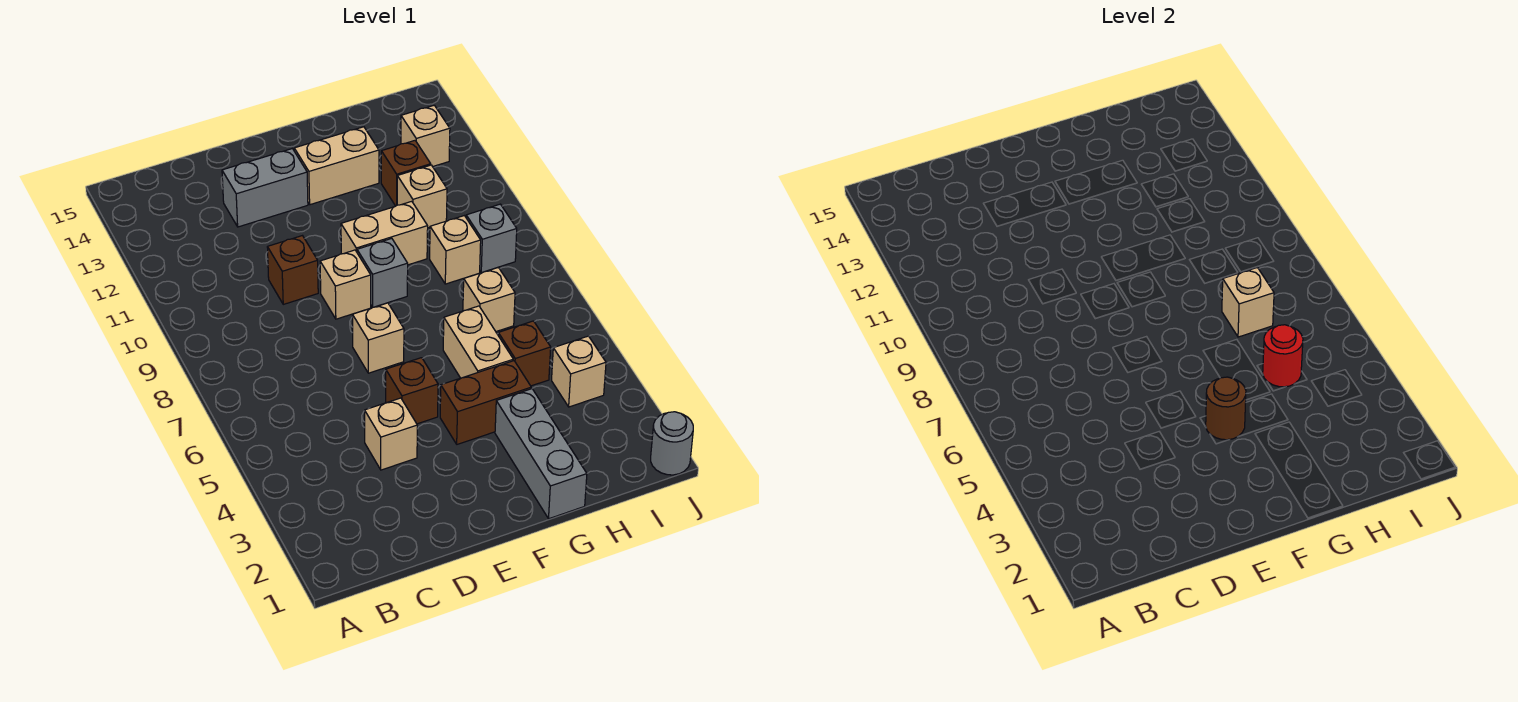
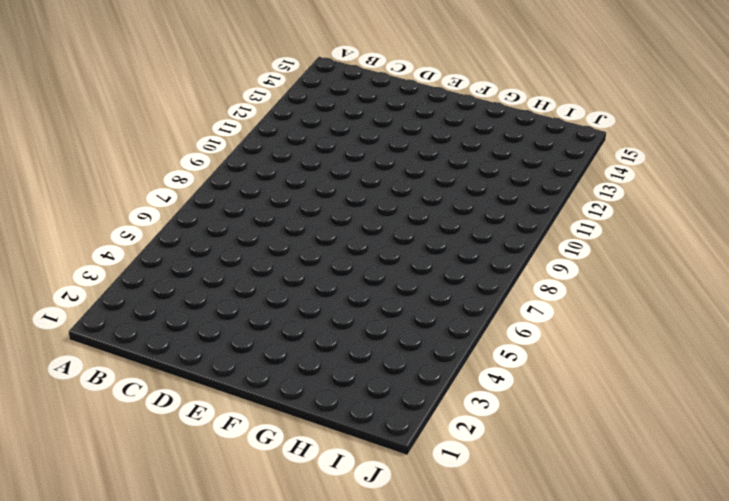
none -> tan brick D4 level 1
none -> brown brick D10 level 1
none -> grey brick D13:E13 level 1

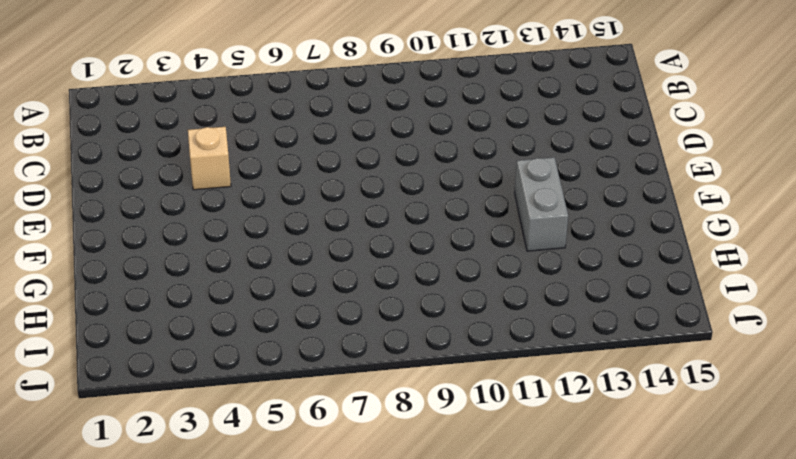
grey brick F12:G12 level 1 -> grey brick D13:E13 level 1
none -> brown brick D10 level 1
none -> brown brick E5 level 1
none -> tan brick E7 level 1

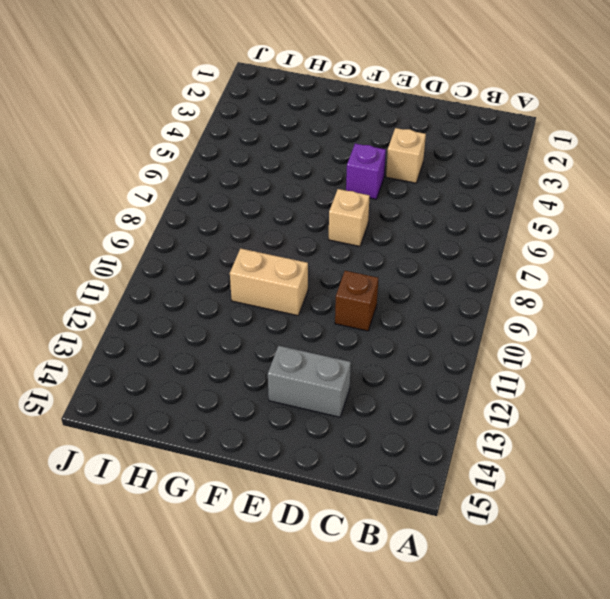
purple brick E5 level 1 -> brown brick E5 level 1
none -> tan brick E9 level 1
none -> brown brick F4:G4 level 1
none -> grey brick F9 level 1

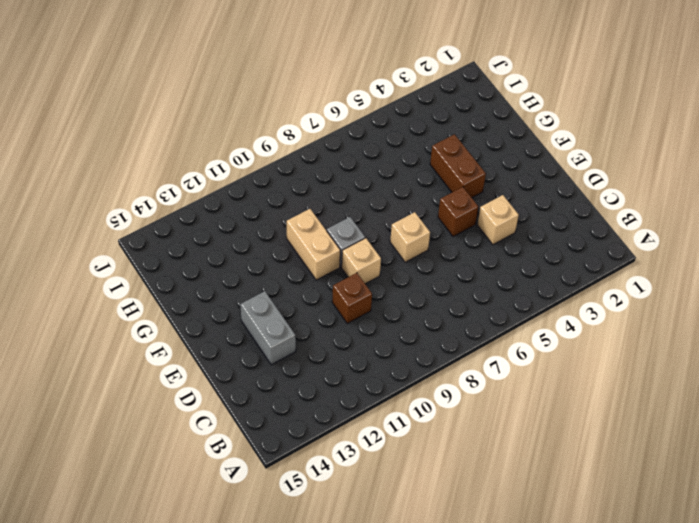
none -> tan brick F13:G13 level 1
none -> grey brick G1:G3 level 1
none -> tan brick G5:G6 level 1

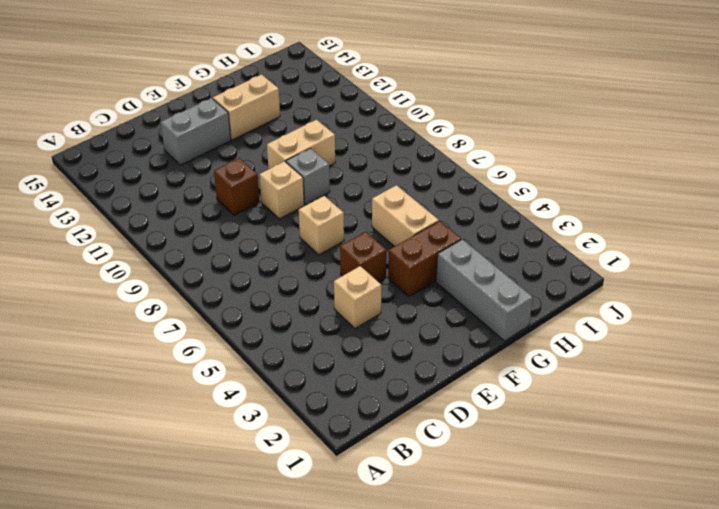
none -> brown brick H5 level 1
none -> tan brick H7 level 1
none -> tan brick H9 level 1

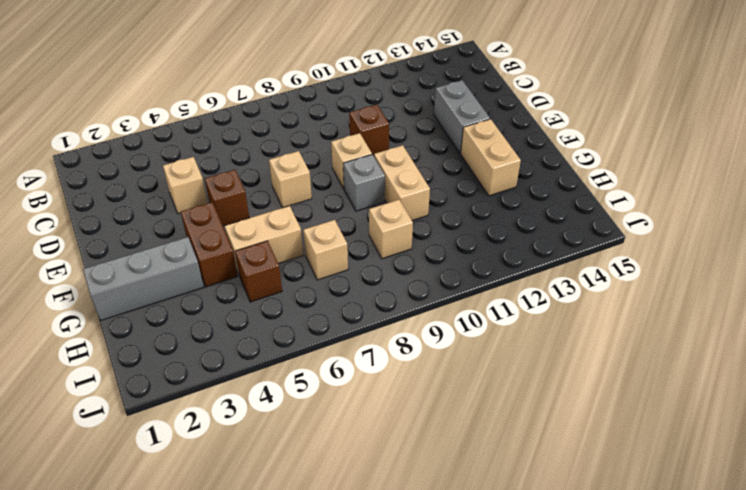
none -> tan brick H11 level 1
none -> brown brick H12 level 1
none -> tan brick I4 level 1

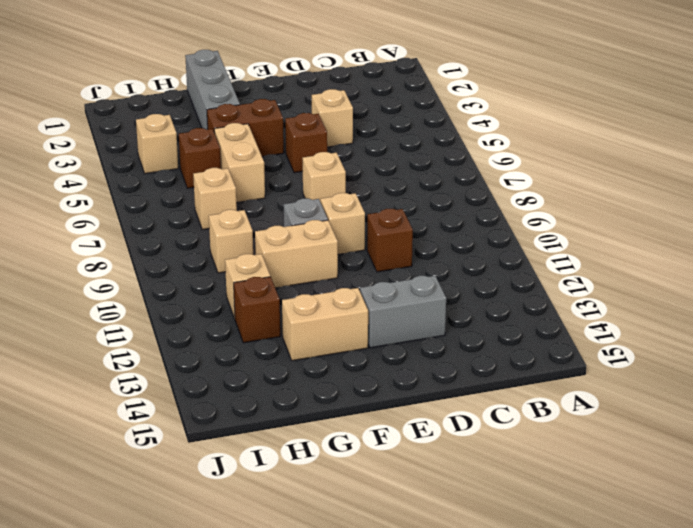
none -> grey brick I9 level 1
none -> tan brick I13 level 1
none -> grey round brick J1 level 1

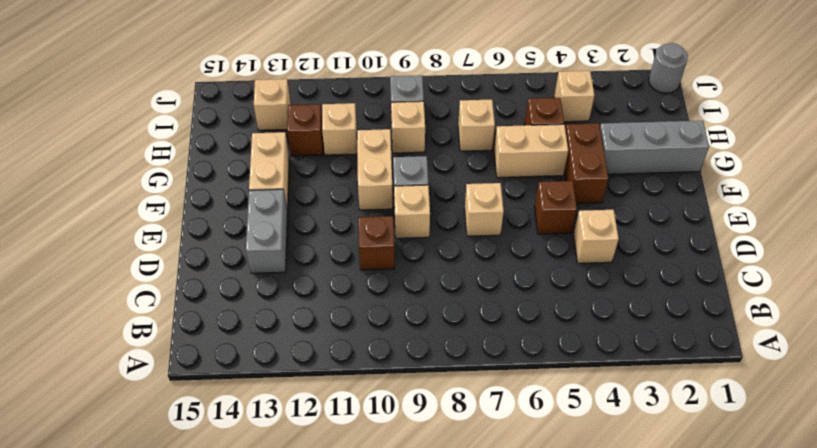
none -> brown round brick F4 level 2
none -> red round brick H5 level 2
none -> tan brick H7 level 2

